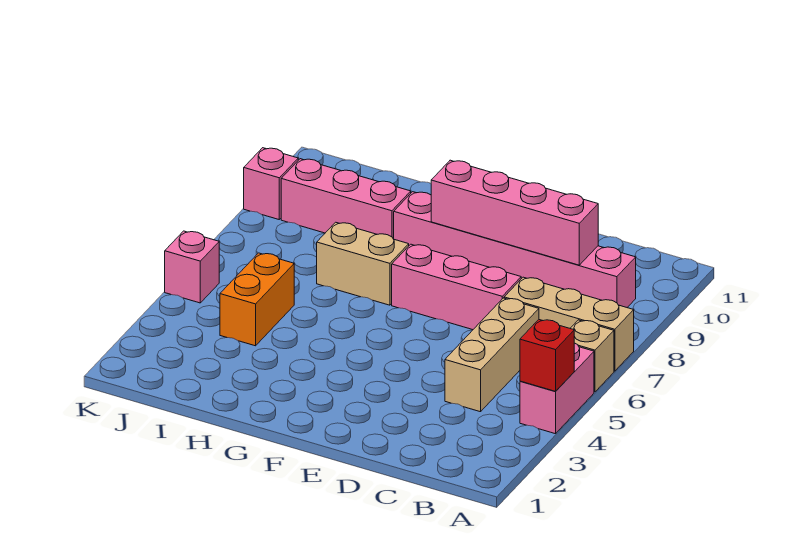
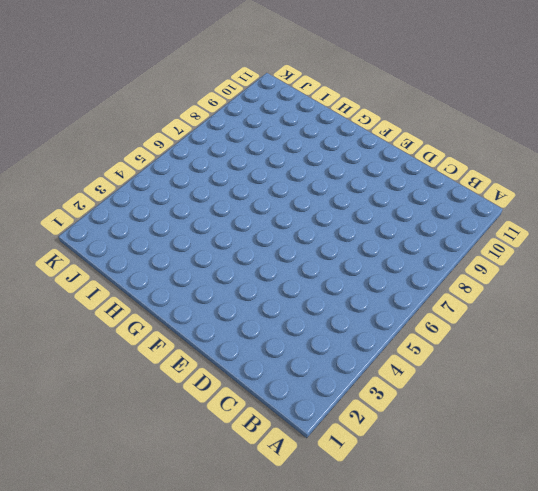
none -> pink brick A4:A5 level 1
none -> tan brick A6 level 1
none -> tan brick A7:C7 level 1

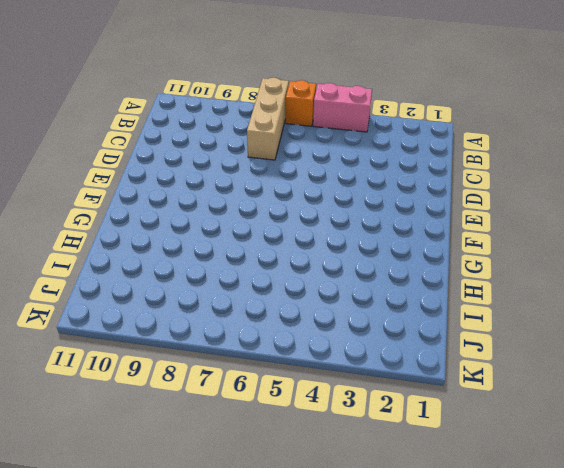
orange brick A6 level 1 -> tan brick A6 level 1
none -> pink brick B9:G9 level 1
none -> tan brick C4:C6 level 1
none -> pink brick D7:F7 level 1

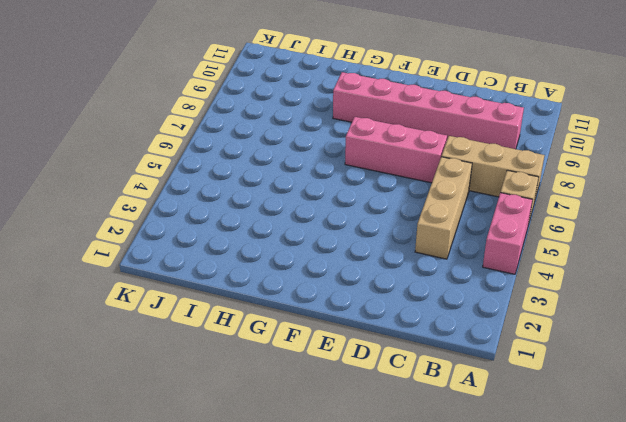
none -> tan brick G7:H7 level 1
none -> pink brick H9:J9 level 1
none -> orange brick I4:I5 level 1

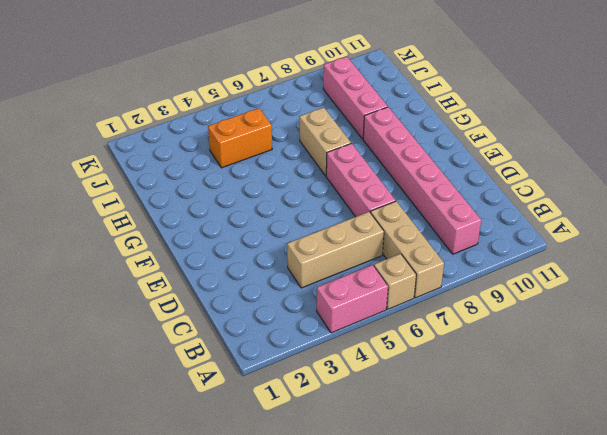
none -> pink brick K5 level 1
none -> pink brick K9 level 1
none -> red brick A4 level 2

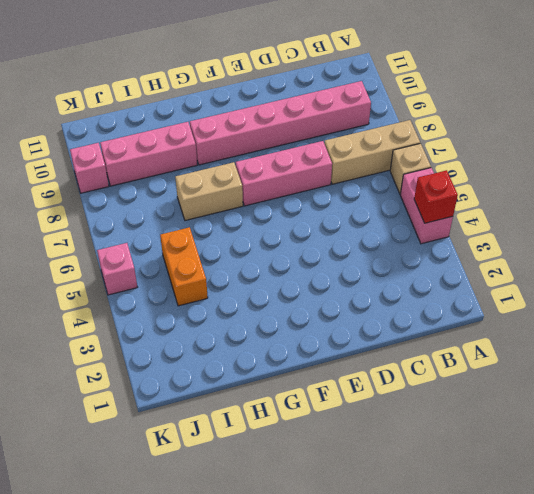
none -> tan brick C4:C6 level 1
none -> pink brick C9:F9 level 2

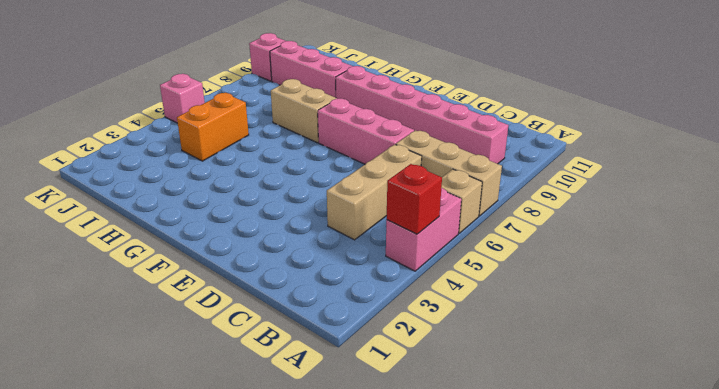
none -> pink brick C9:F9 level 2

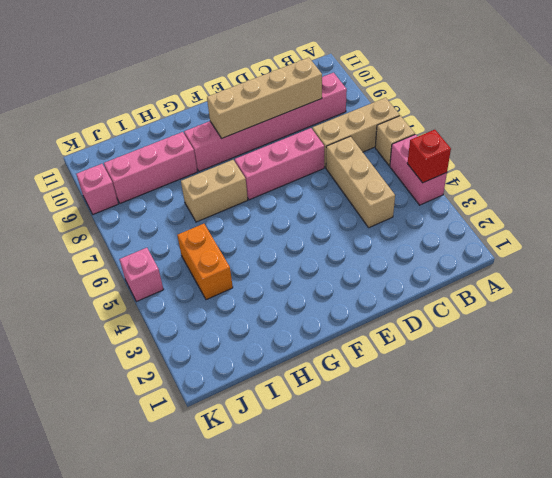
tan brick C9:F9 level 2 -> pink brick C9:F9 level 2

